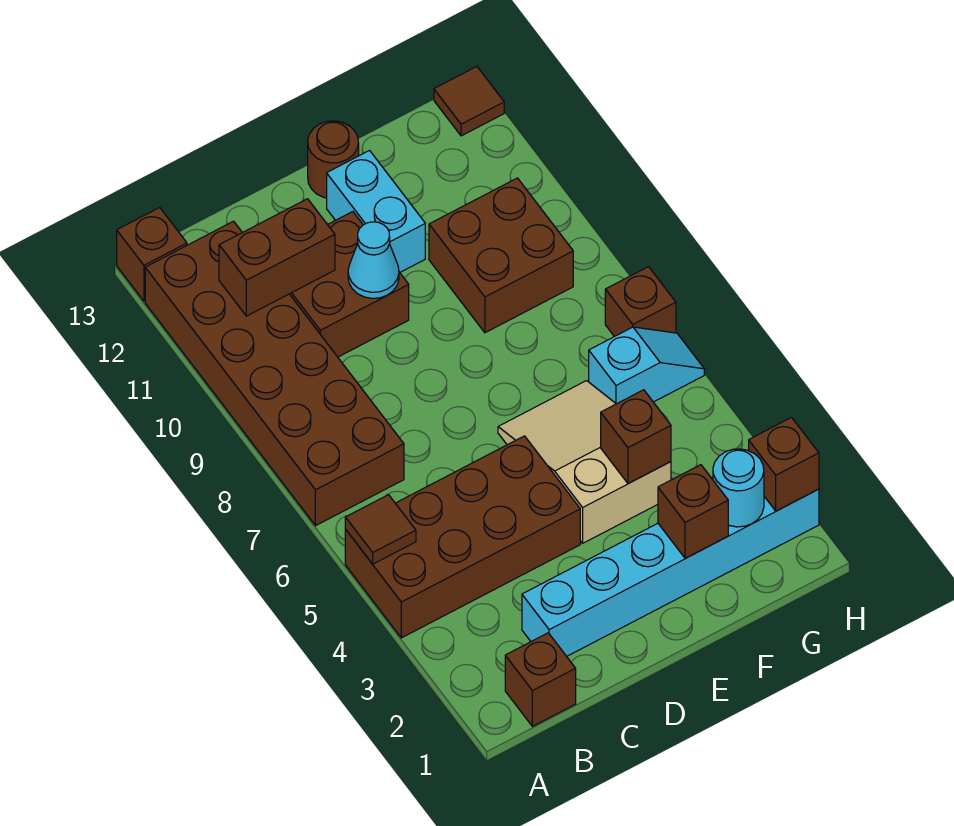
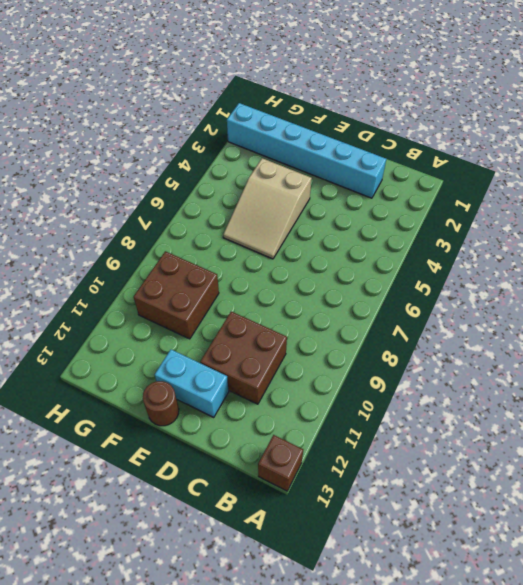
cyan brick D12:E12 level 1 -> cyan brick E11:E12 level 1
none -> brown brick A4:D5 level 1
none -> brown brick A7:B12 level 1
none -> brown brick B1 level 1

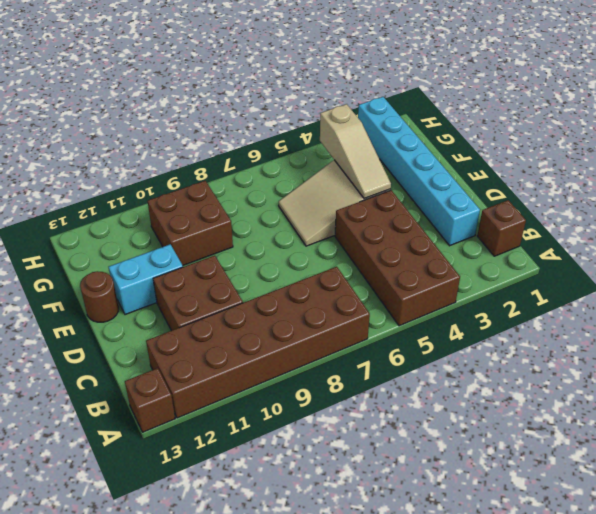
tan slope E4:G4 level 2 top G -> brown brick F4 level 2
none -> cyan slope G6:H6 level 1 top G
none -> brown brick H7 level 1
none -> brown tile H13 level 1

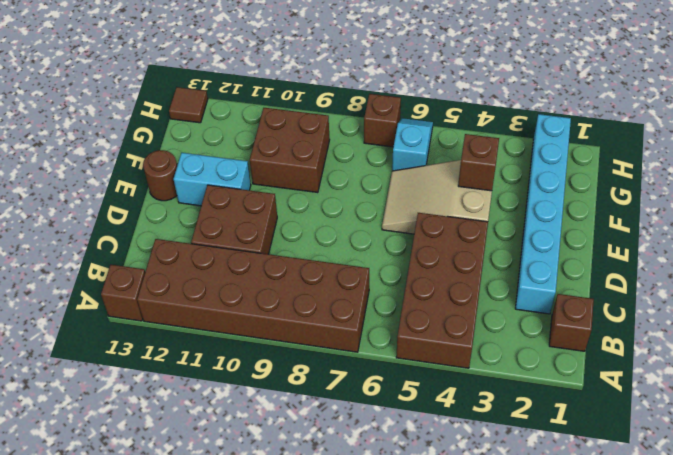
none -> brown tile A5 level 2
none -> brown brick B11:C11 level 2
none -> cyan cone D10 level 2

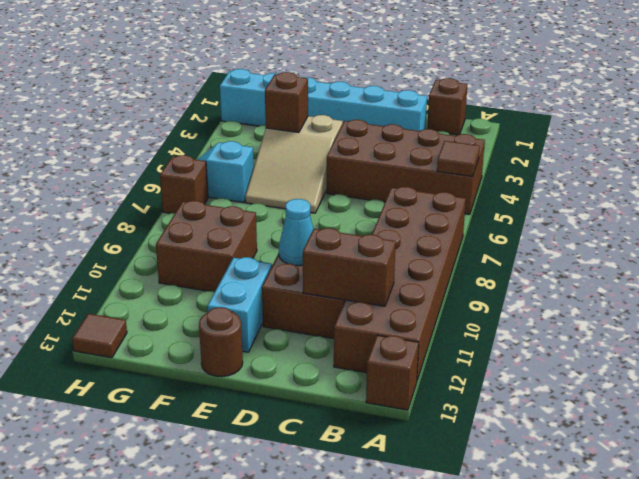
none -> brown brick F2 level 2
none -> cyan round brick G2 level 2
none -> brown brick H2 level 2

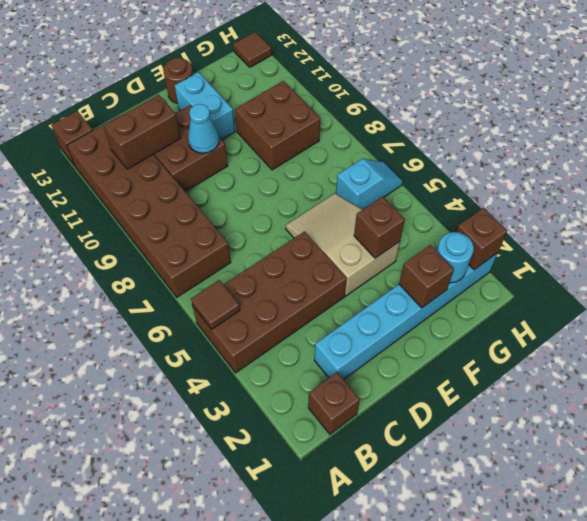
none -> brown brick H7 level 1

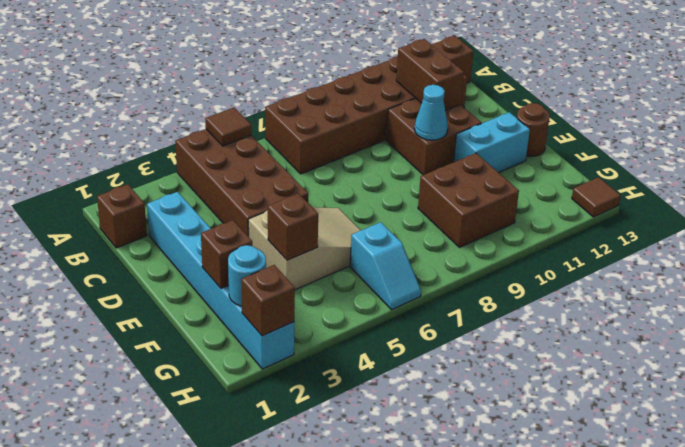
none -> brown brick H7 level 1

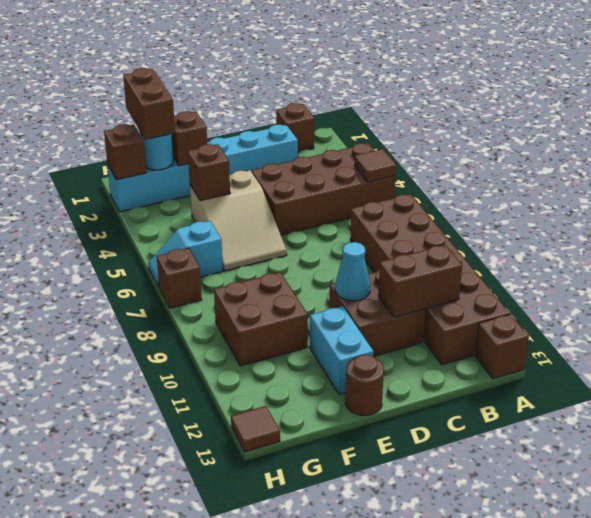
brown brick G1:G2 level 3 -> none

